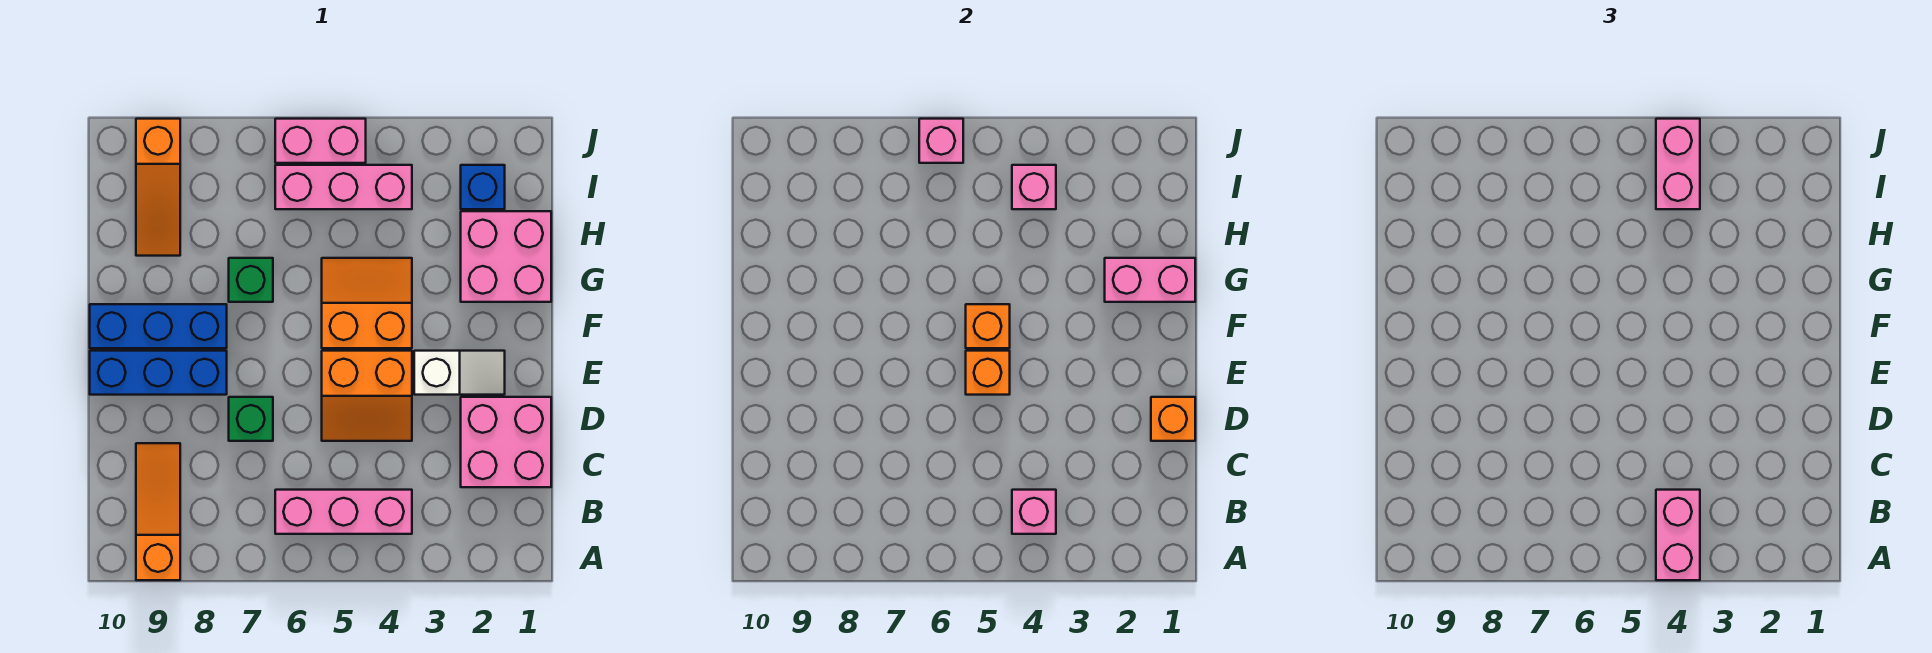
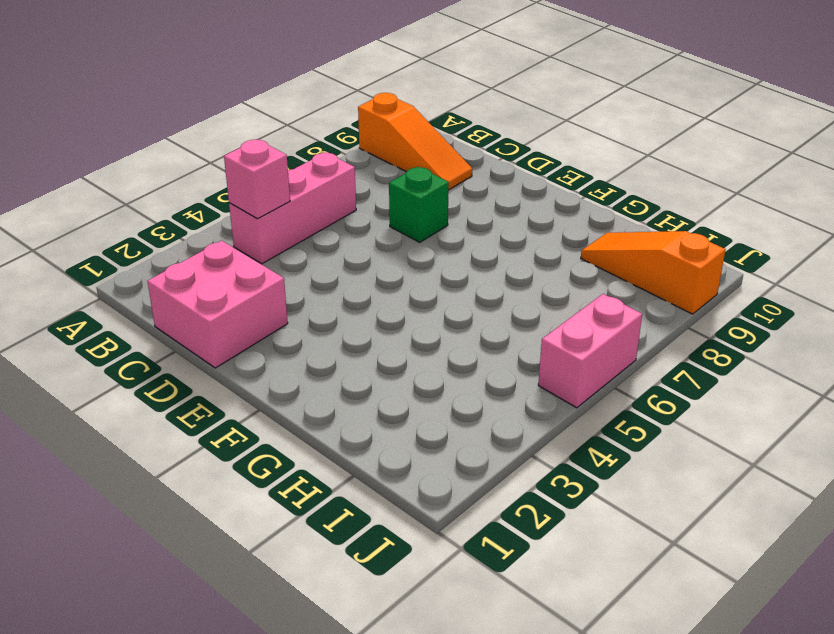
none -> orange slope D4:E5 level 1 top E
none -> white slope E2:E3 level 1 top 3
none -> blue brick E8:E10 level 1

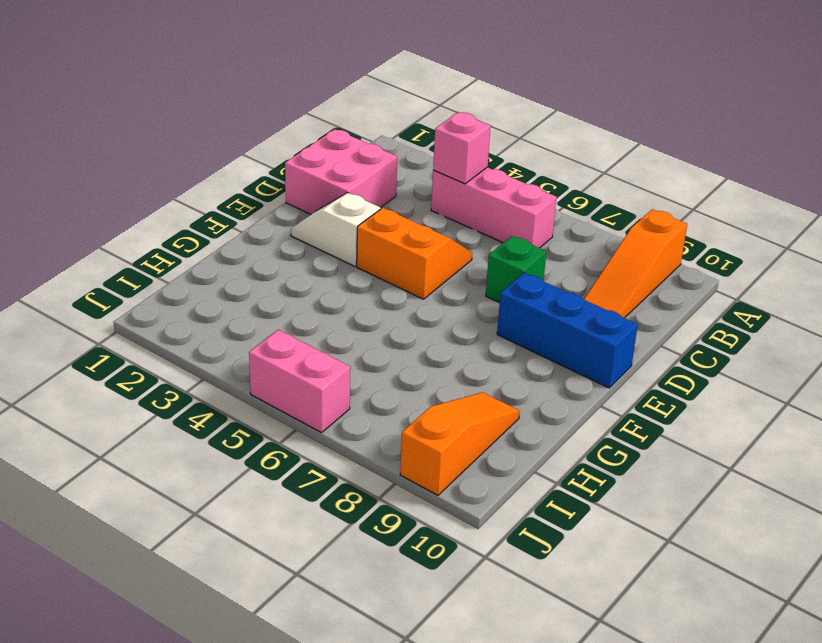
none -> orange slope F4:G5 level 1 top F
none -> blue brick F8:F10 level 1
none -> pink brick G1:H2 level 1

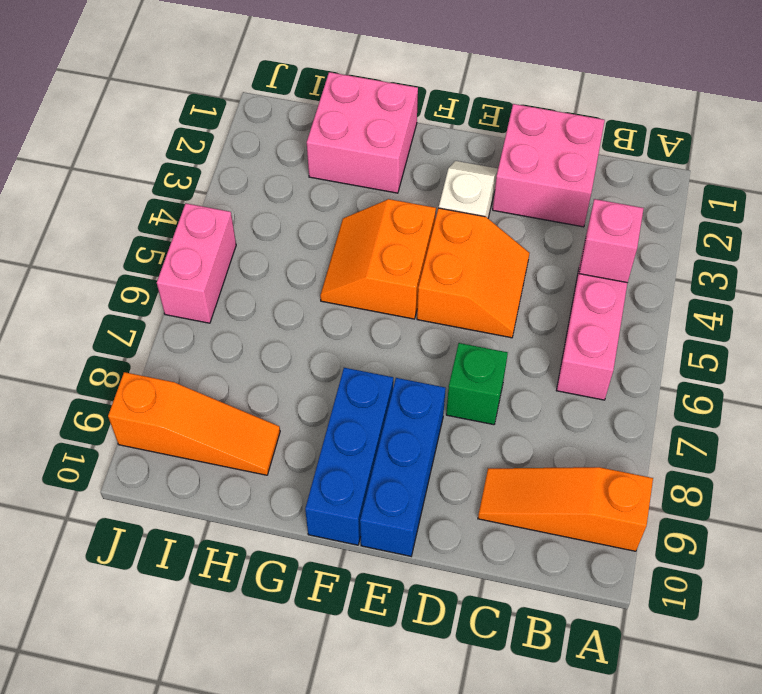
none -> green brick G7 level 1
none -> blue brick I2 level 1
none -> pink brick I4:I6 level 1

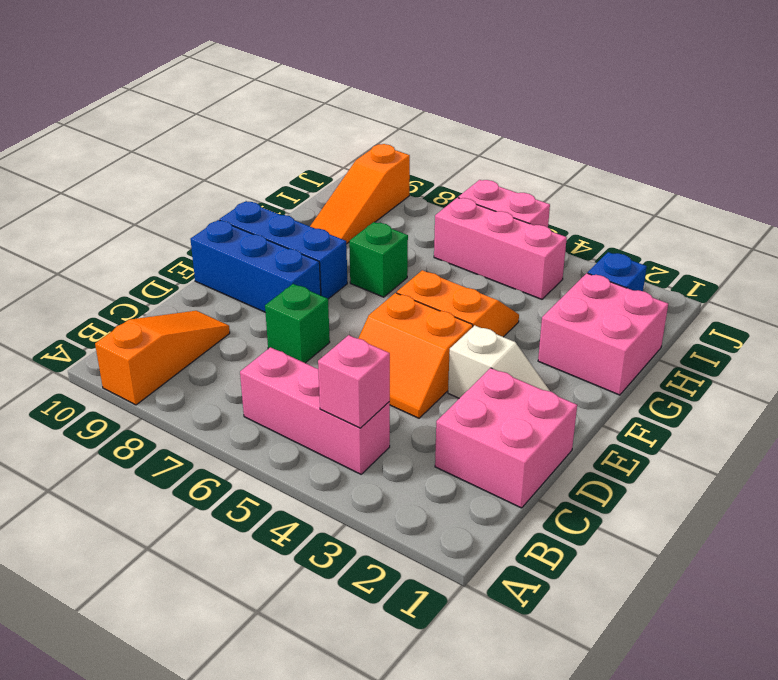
none -> orange brick D1 level 2
none -> orange brick E5 level 2
none -> orange brick F5 level 2

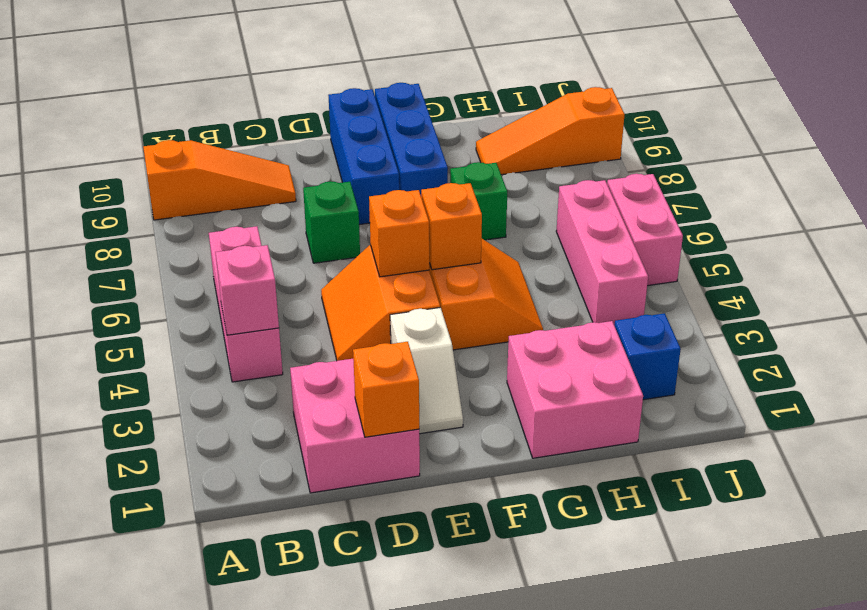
none -> pink brick G1:G2 level 2
none -> pink brick I4 level 2
none -> pink brick J6 level 2

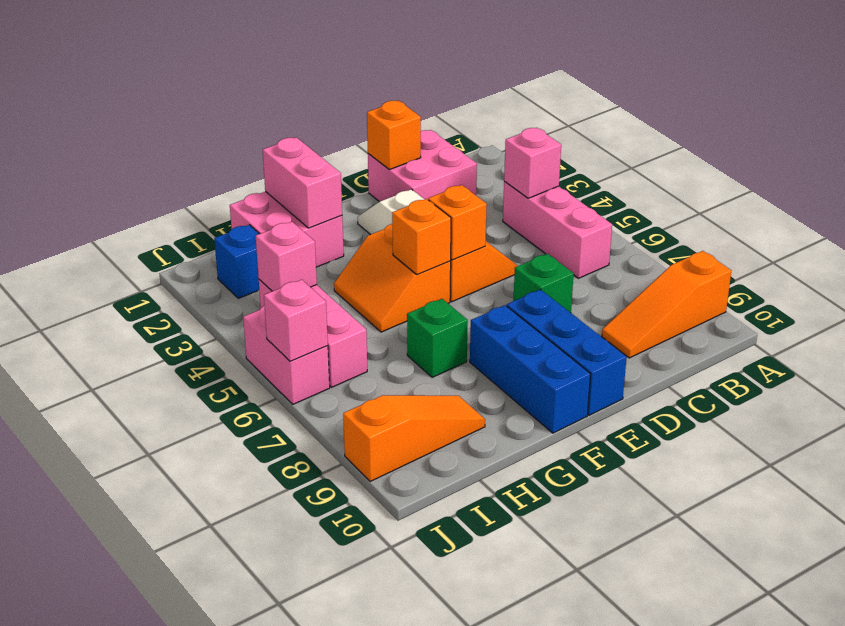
none -> pink brick A4:B4 level 3
none -> pink brick I4:J4 level 3

